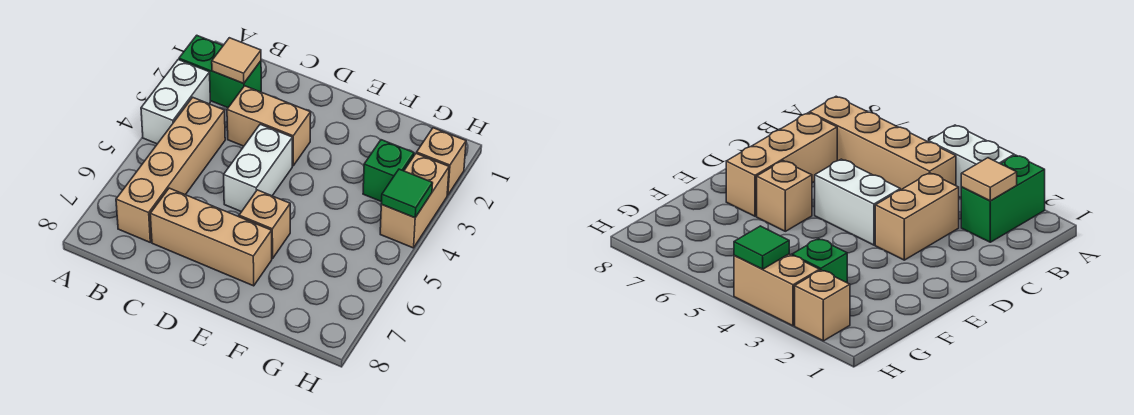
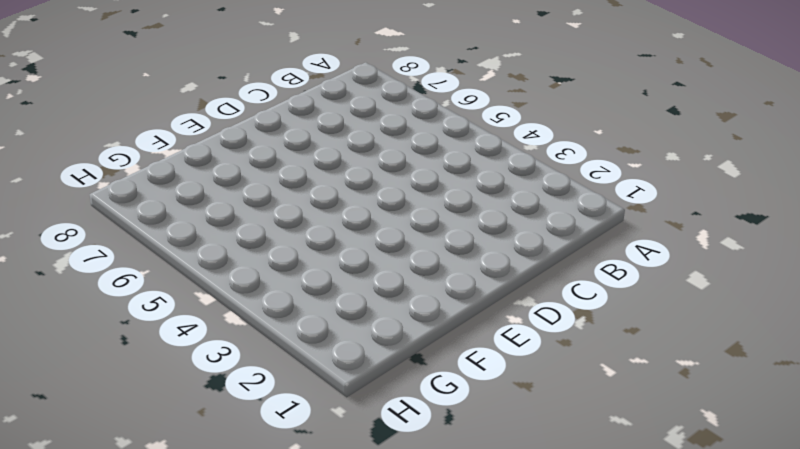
none -> green brick A2:B2 level 1
none -> white brick A3:A4 level 1
none -> tan brick B4:B7 level 1

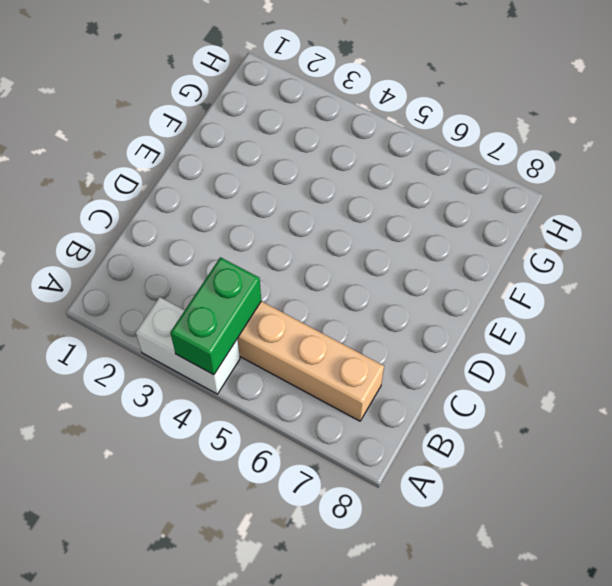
green brick A4:B4 level 2 -> green brick A2:B2 level 1
none -> tan brick C3:D3 level 1
none -> tan brick C7:E7 level 1
none -> white brick D4:D5 level 1

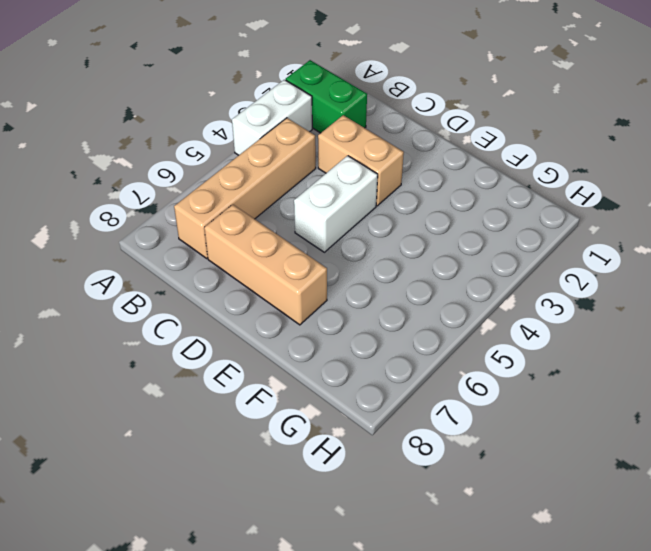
none -> tan brick E6 level 1
none -> green brick G3 level 1
none -> tan brick H2 level 1

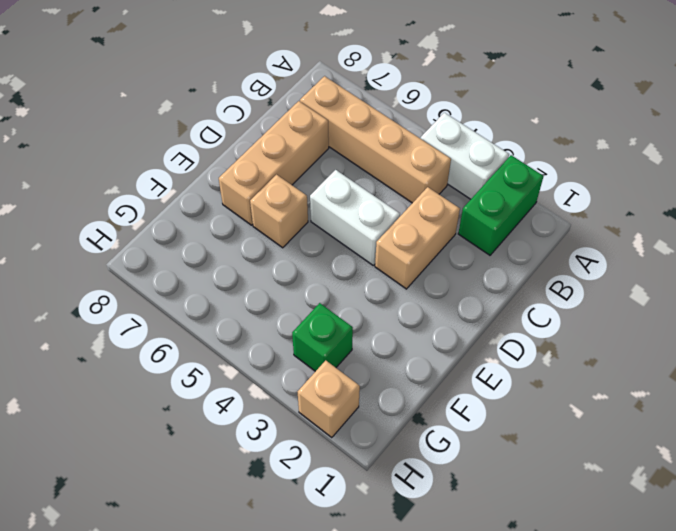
none -> tan brick H3:H4 level 1
none -> tan tile B2 level 2
none -> green tile H4 level 2

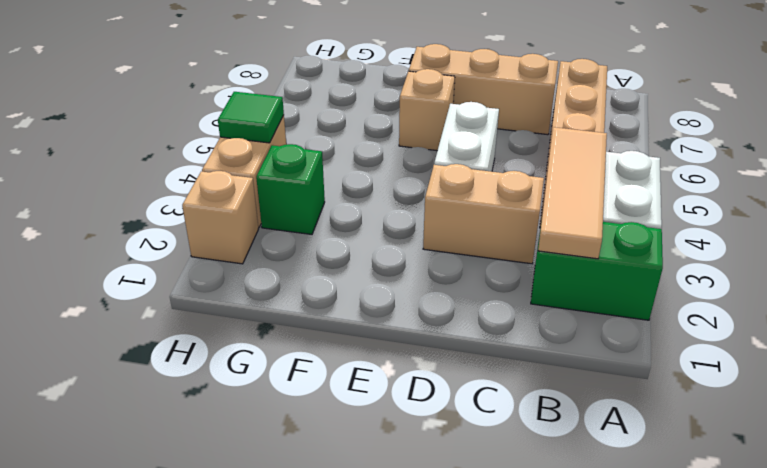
tan tile B2:B4 level 2 -> tan tile B2 level 2

